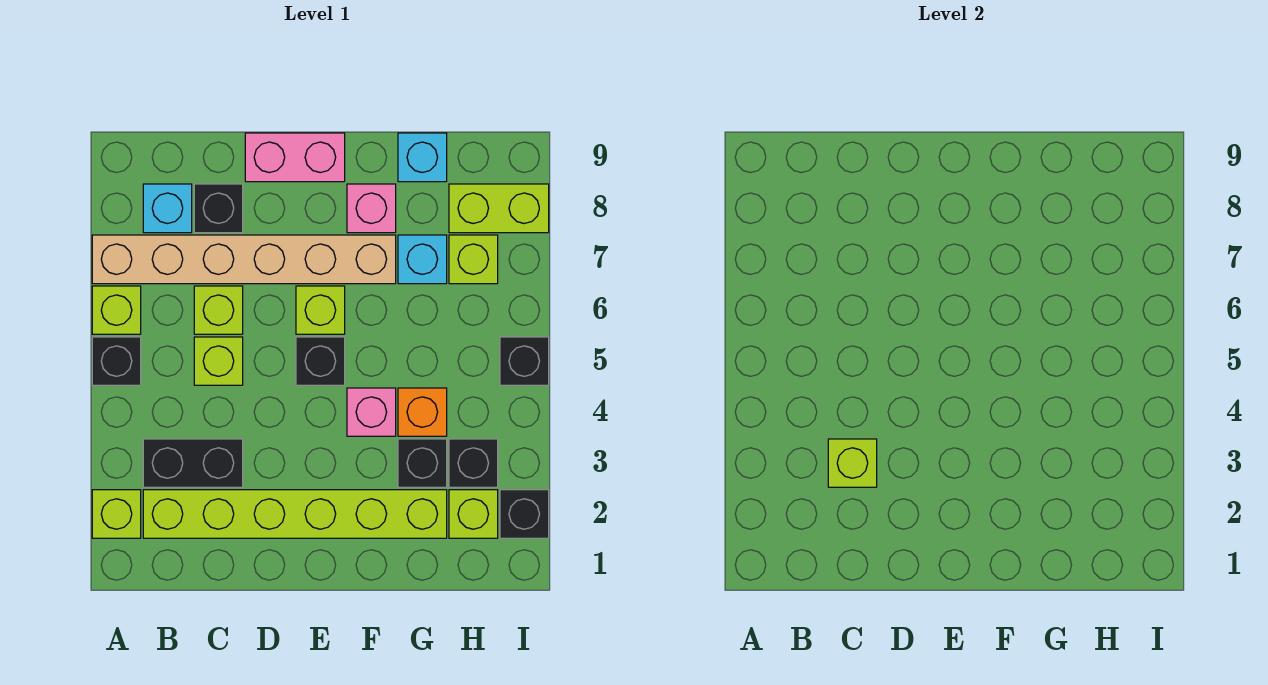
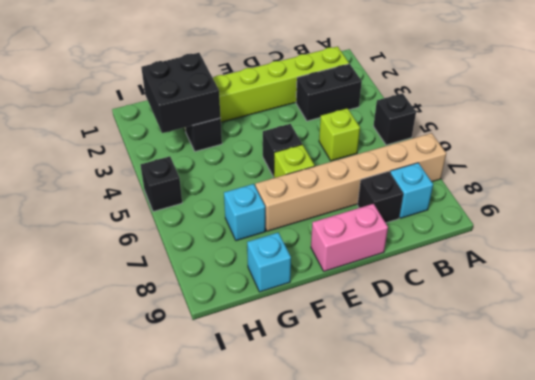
black brick G2:H3 level 2 -> none
none -> lime brick A2 level 1
none -> lime brick A6 level 1
none -> lime brick C6 level 1

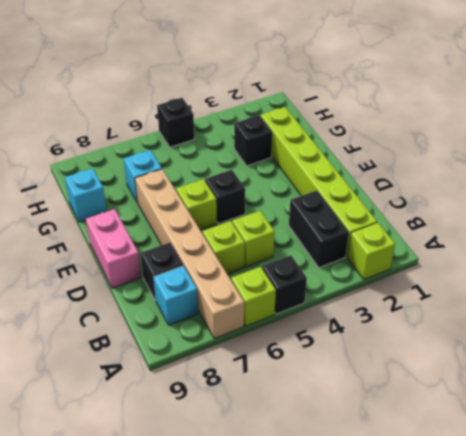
none -> pink brick F4 level 1
none -> pink brick F8 level 1
none -> orange brick G4 level 1

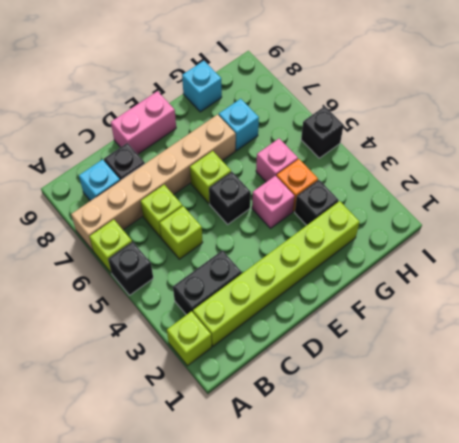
pink brick G5 level 1 -> pink brick F8 level 1
none -> lime brick H2 level 1
none -> black brick H3 level 1
none -> lime brick H7 level 1

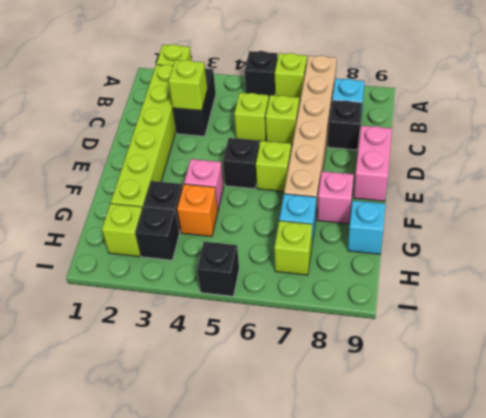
none -> lime brick H8:I8 level 1
none -> black brick I2 level 1

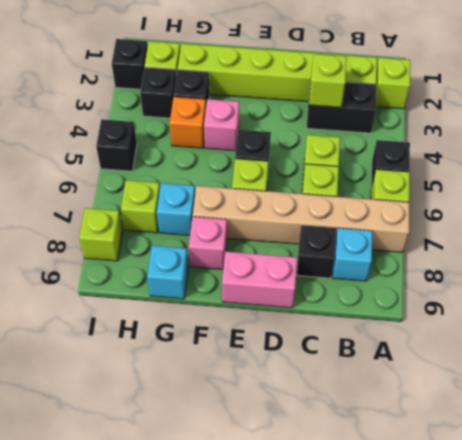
lime brick I8 level 1 -> lime brick H8:I8 level 1

